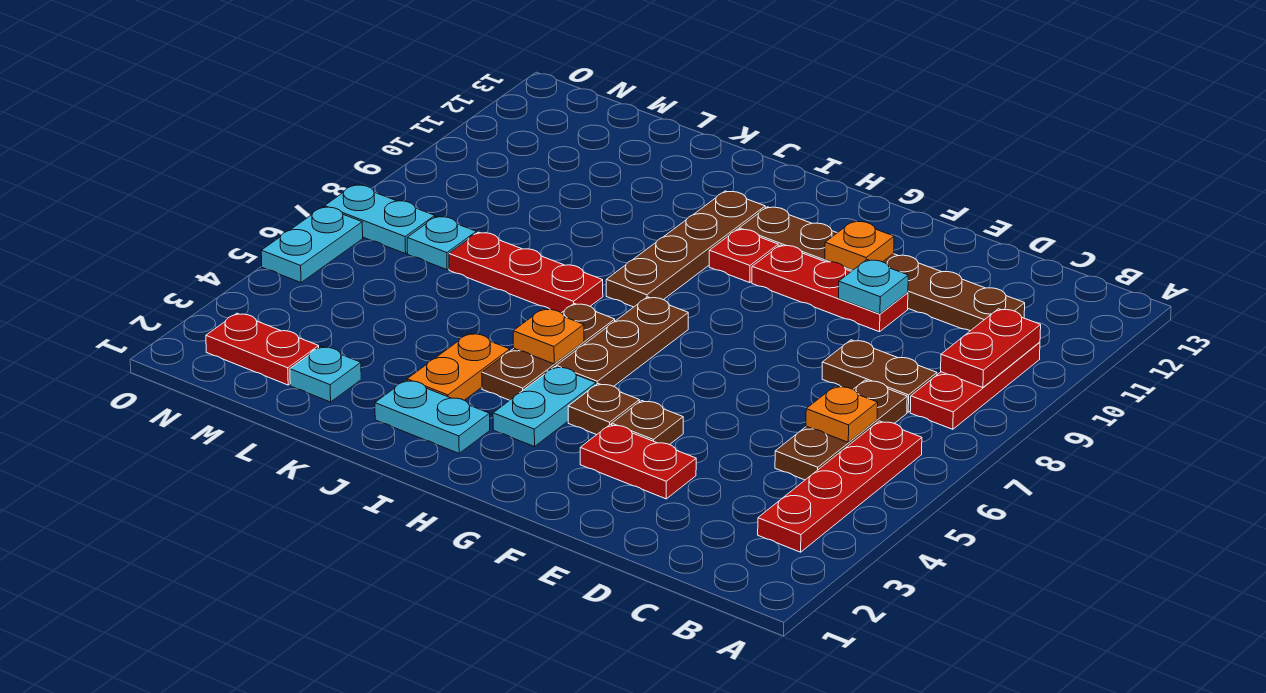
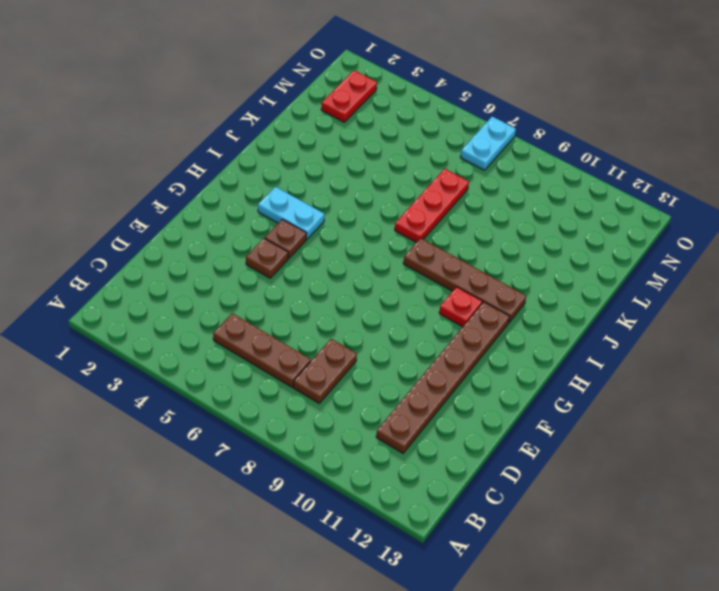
none -> red plate B3:B6 level 1
none -> red plate B8:B10 level 1
none -> red plate E3:F3 level 1

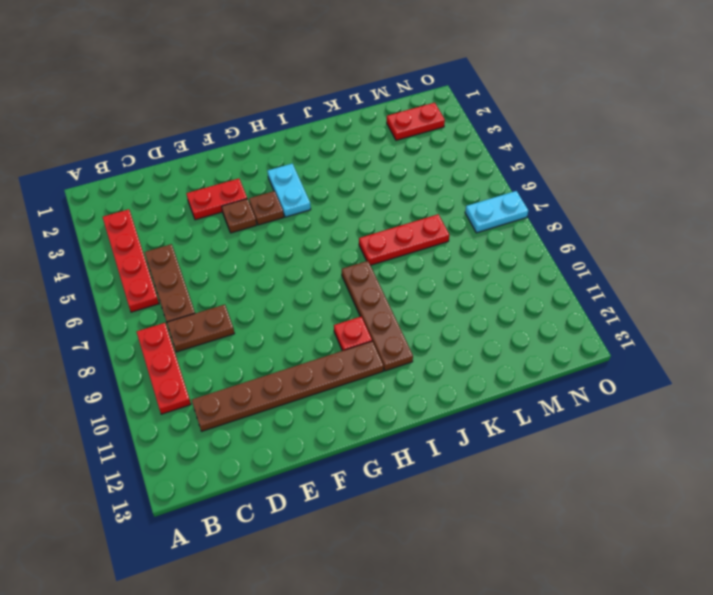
none -> red plate E10:G10 level 1
none -> brown plate H5:H7 level 1
none -> cyan plate I2:J2 level 1

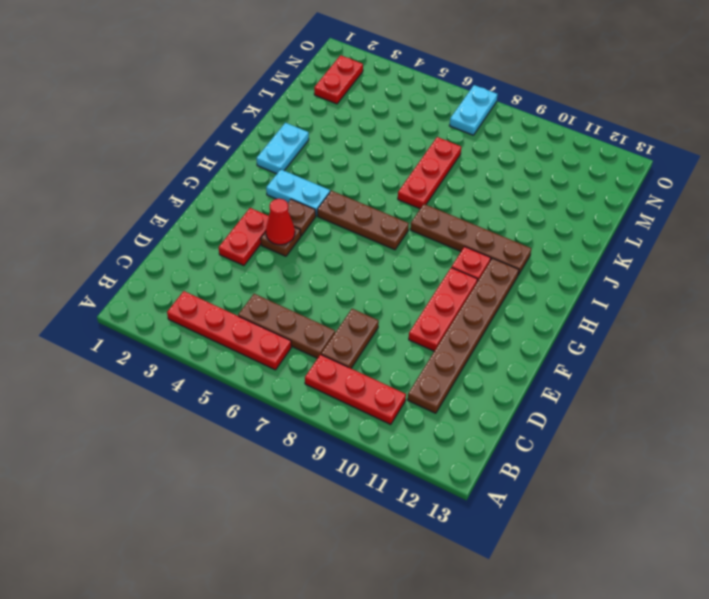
red cone F4 level 2 -> none
none -> brown plate I4:I6 level 1
none -> orange plate J3:J4 level 1
none -> cyan plate L2 level 1

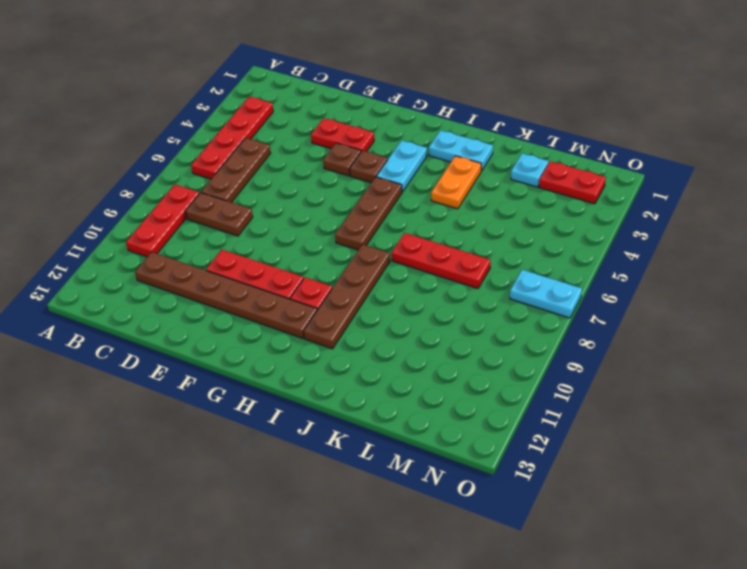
none -> brown plate I4:I6 level 1
none -> cyan plate M7 level 1
none -> cyan plate O5:O6 level 1

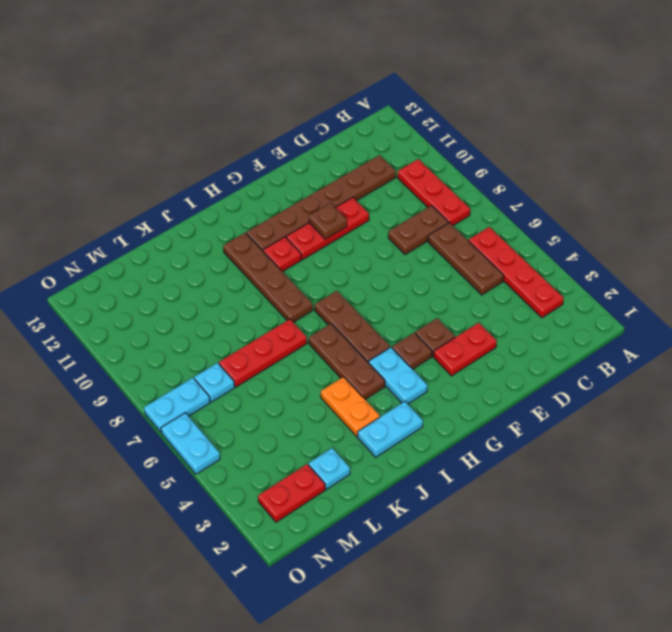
brown plate F10 level 2 -> none
none -> red plate B9:B10 level 2
none -> orange plate C6 level 2
none -> cyan plate E10 level 2

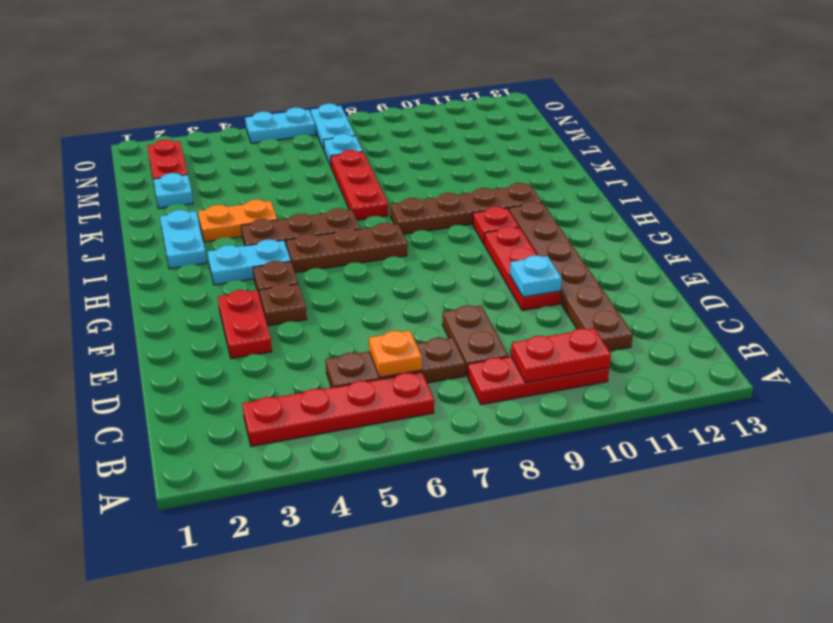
none -> orange plate F11 level 2
none -> orange plate I5 level 2

